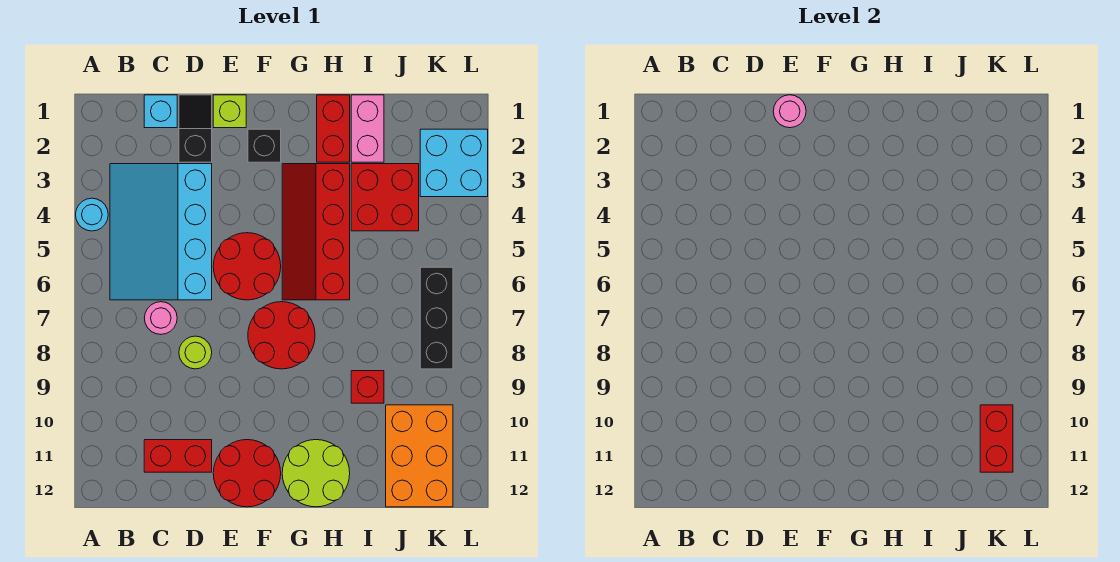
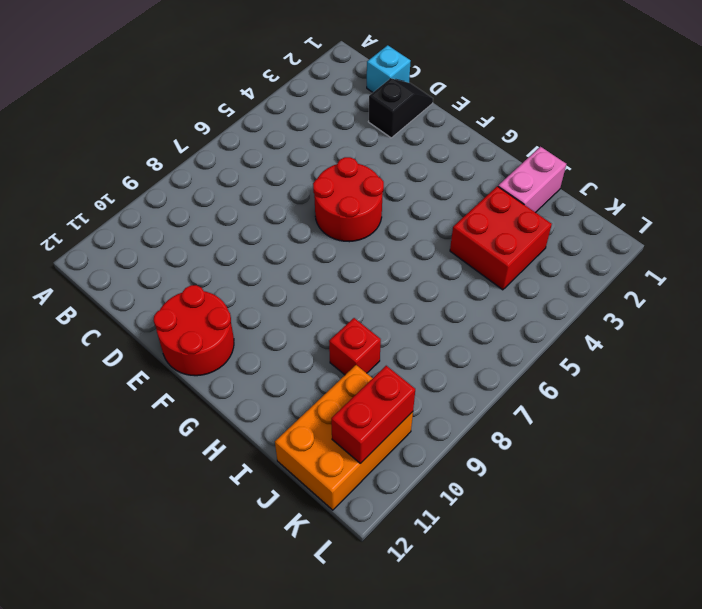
none -> cyan round brick A4 level 1
none -> cyan slope B3:D6 level 1 top D
none -> pink round brick C7 level 1

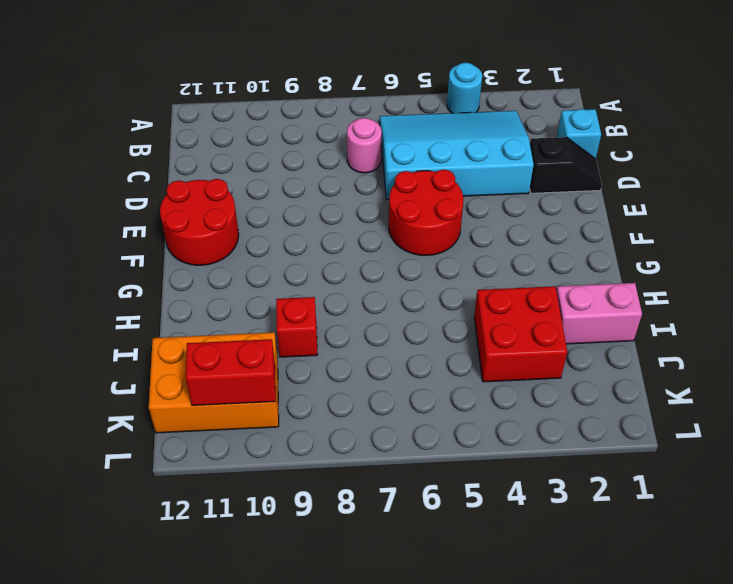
none -> red brick C11:D11 level 1
none -> lime round brick D8 level 1
none -> lime brick E1 level 1

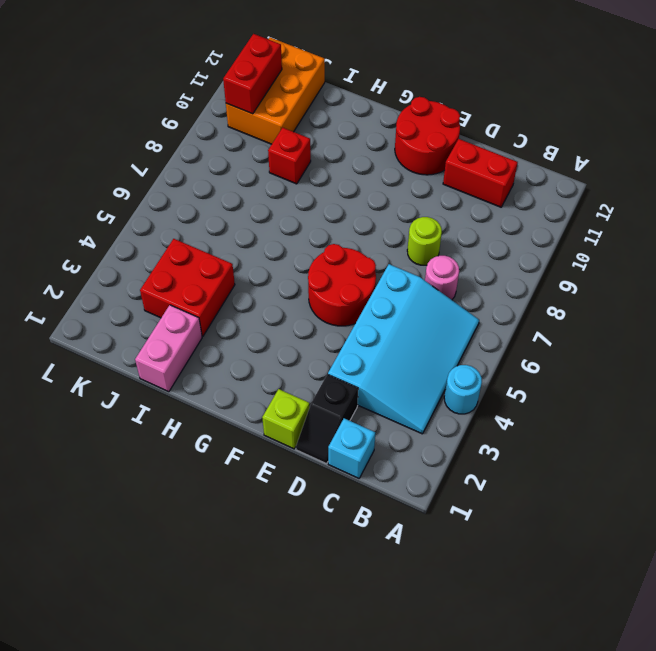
none -> black brick F2 level 1
none -> red round brick F7:G8 level 1
none -> red slope G3:H6 level 1 top H

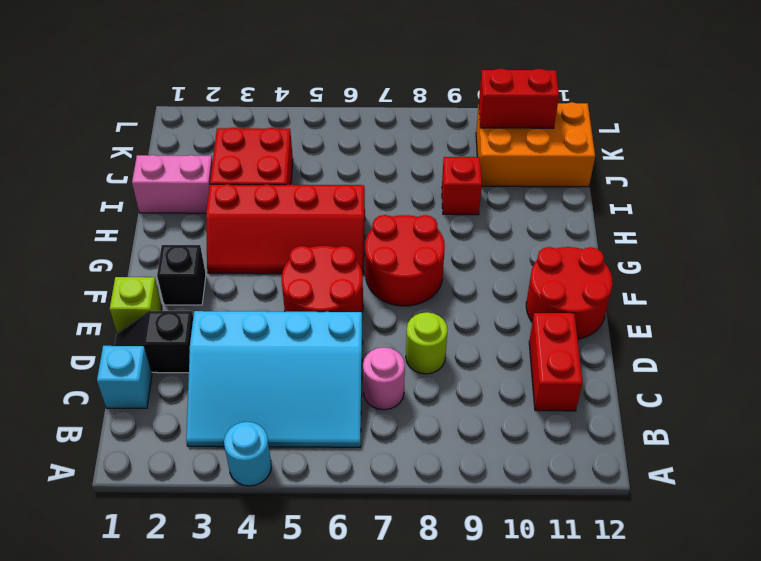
none -> lime round brick G11:H12 level 1
none -> red brick H1:H2 level 1
none -> cyan brick K2:L3 level 1

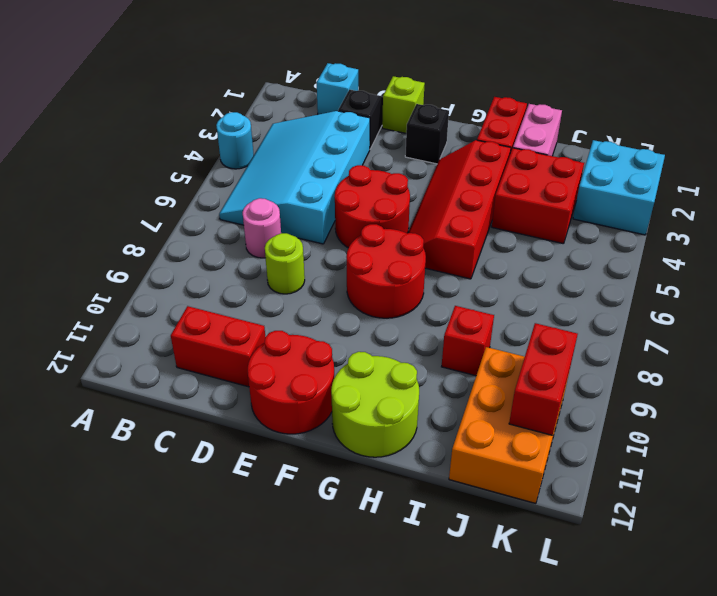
none -> black brick K6:K8 level 1
none -> pink round brick E1 level 2

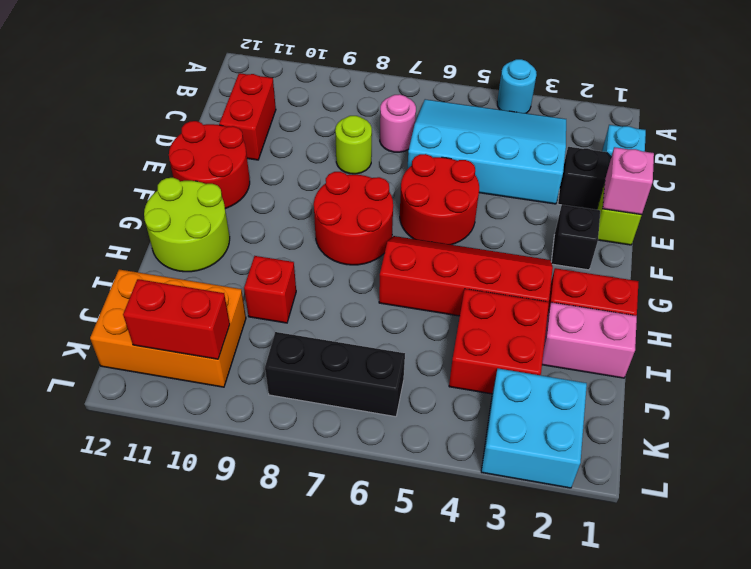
pink brick E1 level 2 -> pink round brick E1 level 2

